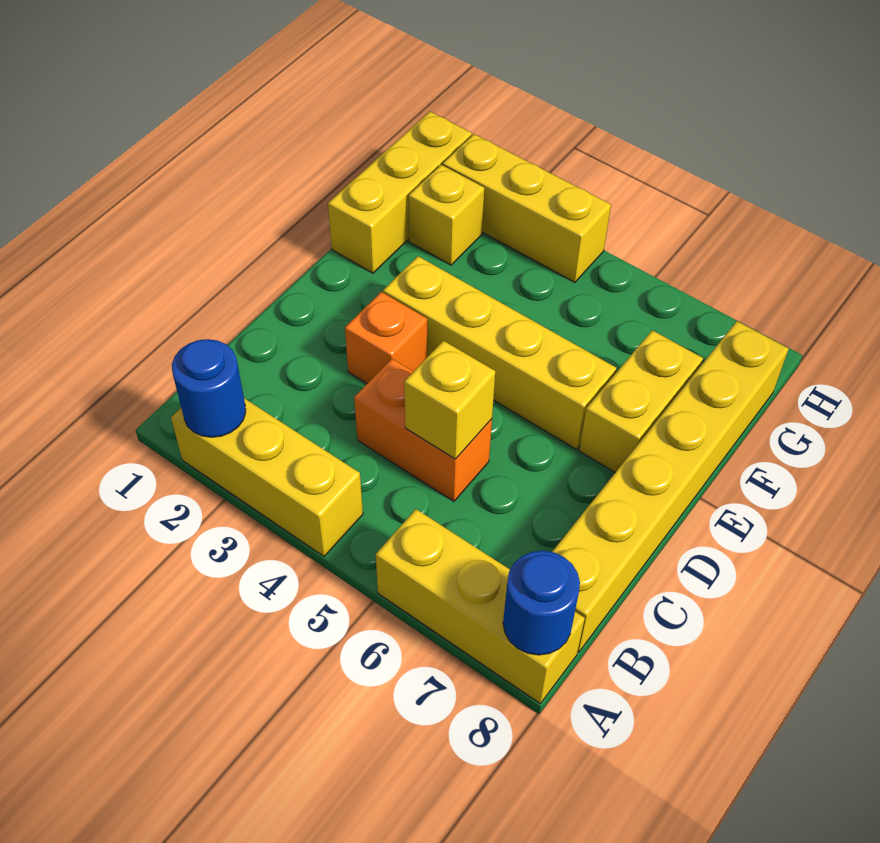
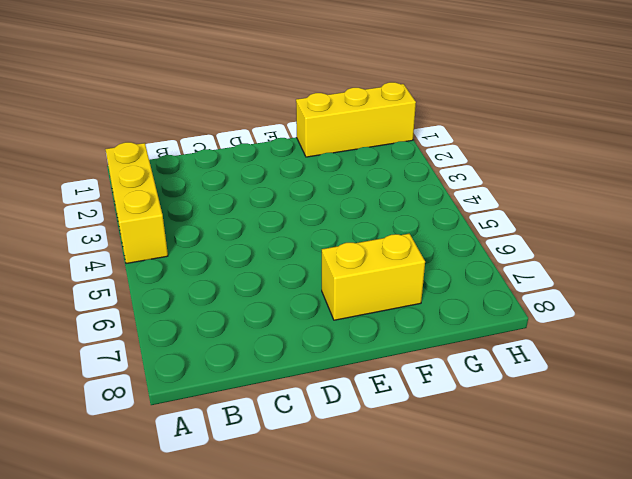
none -> yellow brick A6:A8 level 1
none -> yellow brick B8:G8 level 1
none -> orange brick C4:C5 level 1

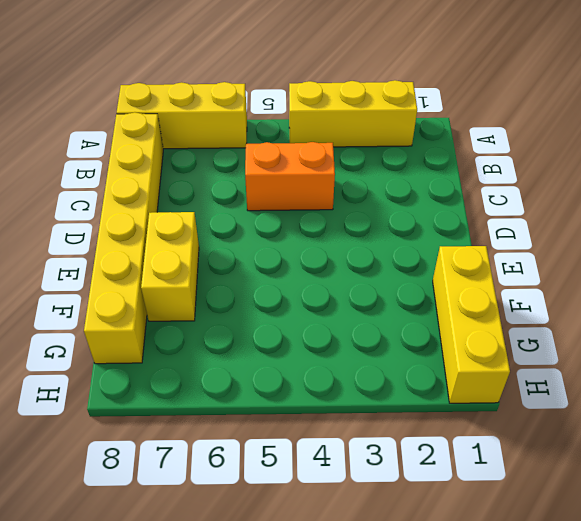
none -> orange brick D3 level 1
none -> yellow brick E3:E6 level 1
none -> yellow brick G2 level 1

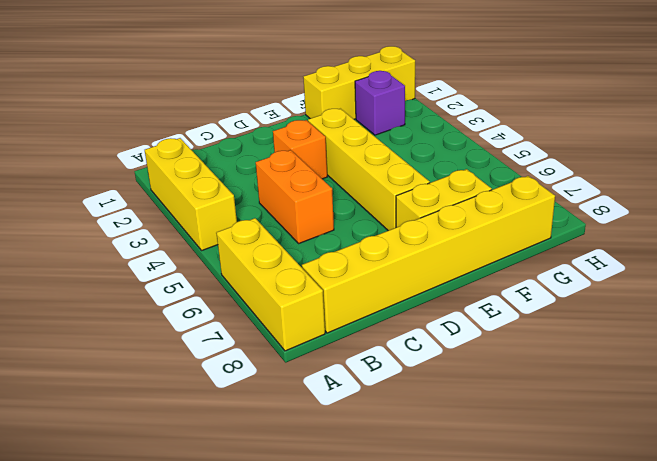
purple brick G2 level 1 -> yellow brick G2 level 1
none -> yellow brick H2:H4 level 1
none -> blue round brick A2 level 2
none -> blue round brick A8 level 2

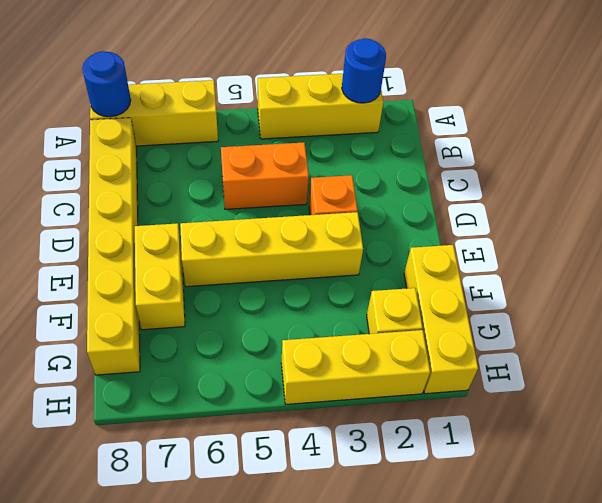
none -> yellow brick C5 level 2

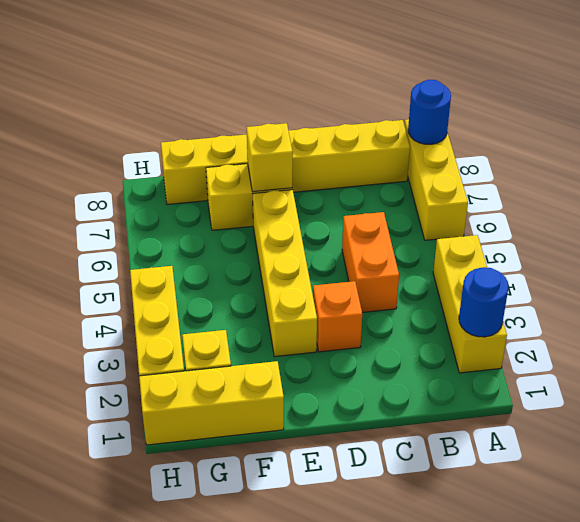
yellow brick E7 level 2 -> yellow brick C5 level 2

